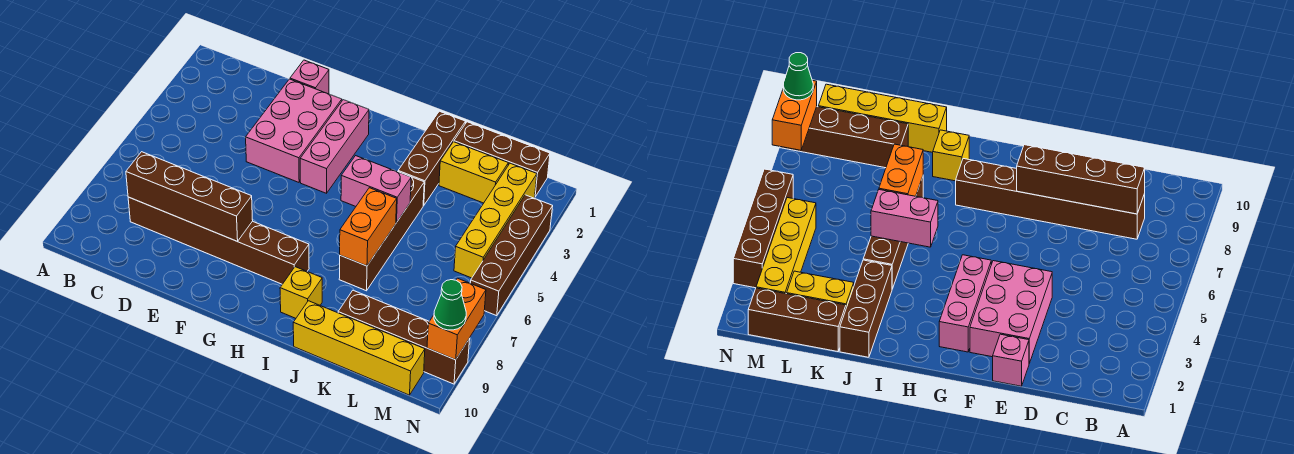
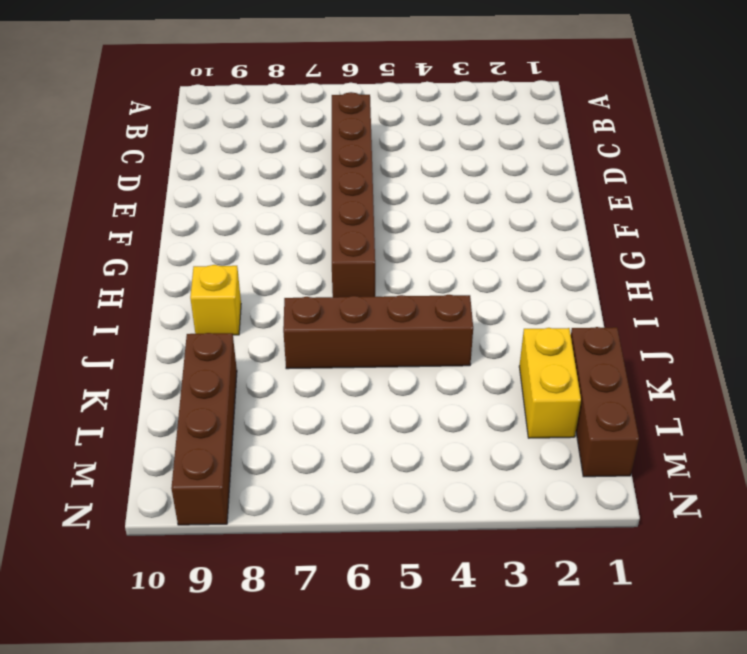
brown brick C6:H6 level 1 -> brown brick C8:H8 level 1
none -> pink brick E1 level 1
none -> pink brick E2:F4 level 1
none -> pink brick G2:G4 level 1

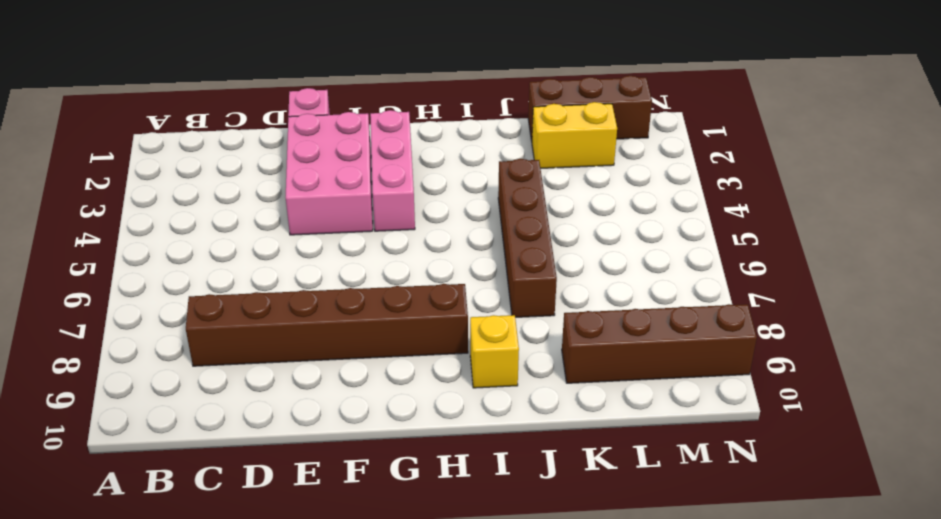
none -> brown brick J1:J3 level 1
none -> yellow brick J10:M10 level 1
none -> yellow brick M2:M5 level 1

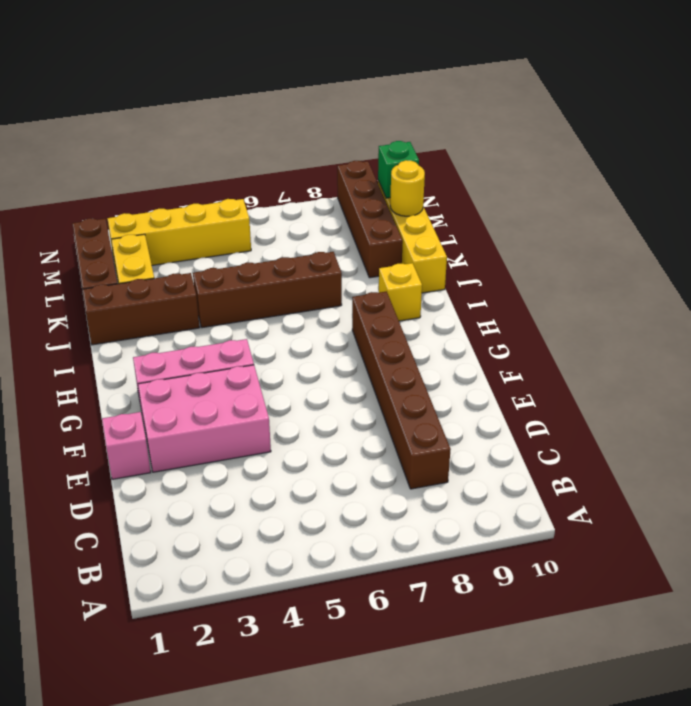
yellow round brick L10 level 2 -> none
green brick M10 level 2 -> none
none -> brown brick N3:N6 level 1
none -> brown brick C8:F8 level 2
none -> pink brick I5:J5 level 2

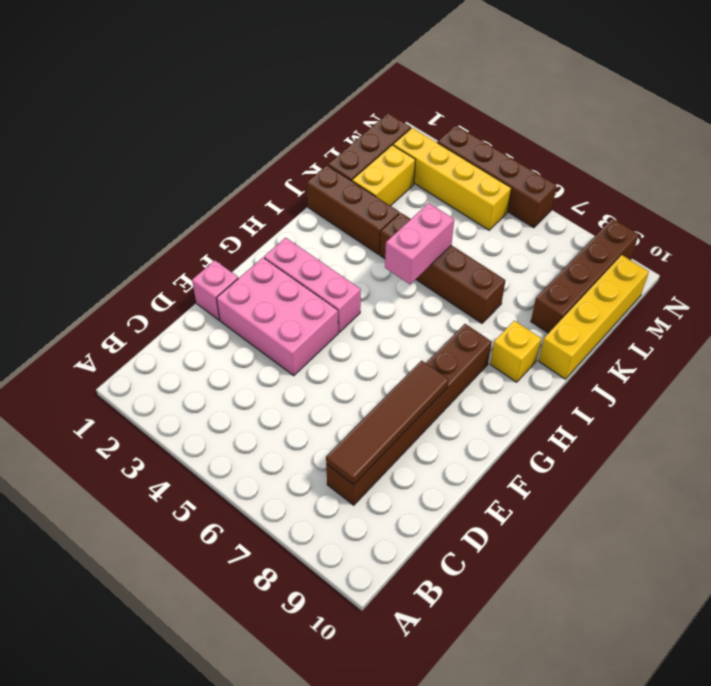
brown tile C8:F8 level 2 -> brown brick C8:F8 level 2
none -> orange brick J6:J7 level 2
none -> orange brick N8:N9 level 2
none -> green cone N9 level 3

